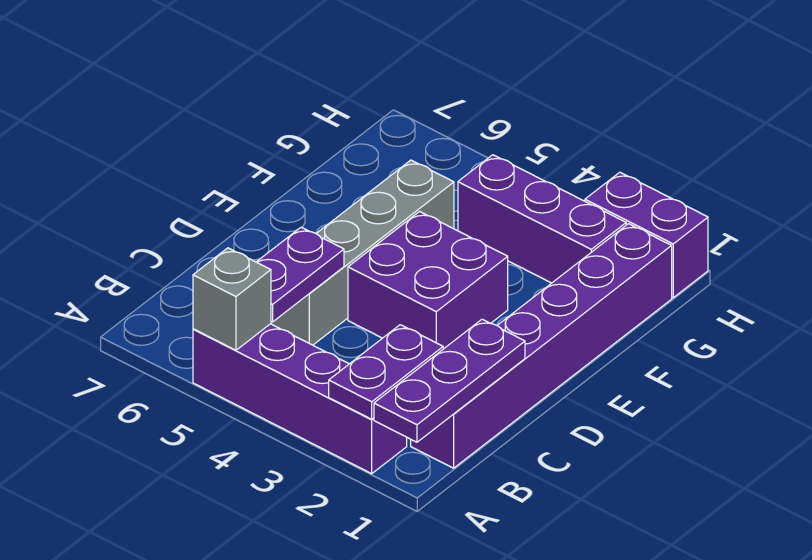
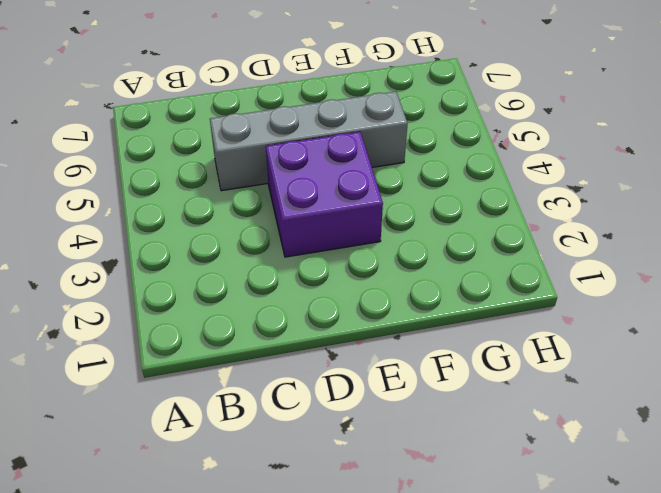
none -> purple brick A2:A5 level 1
none -> purple brick B1:G1 level 1

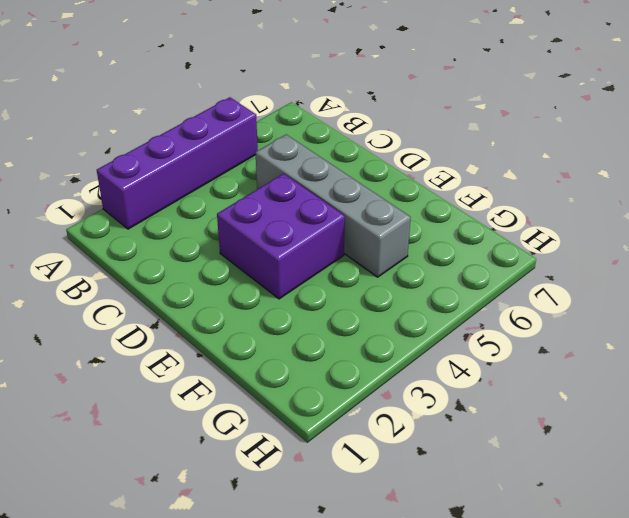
none -> purple brick B1:G1 level 1
none -> purple brick G2:G4 level 1

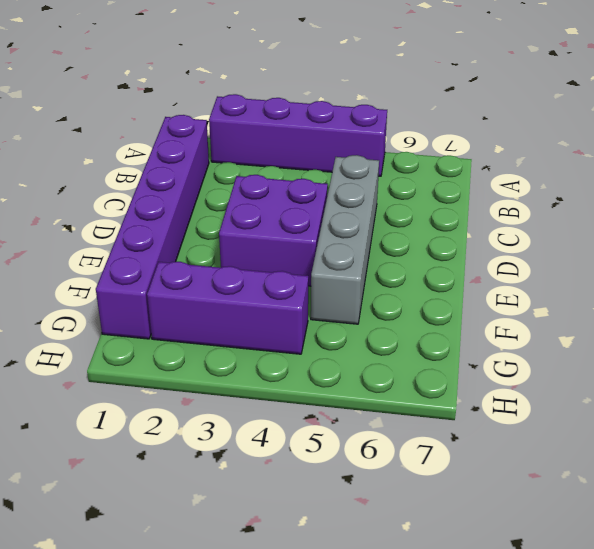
none -> purple brick H1:H2 level 1
none -> purple plate A1:C1 level 2

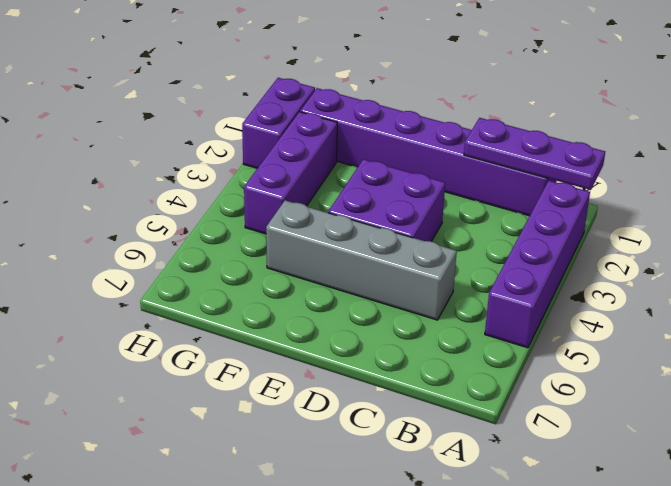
none -> purple plate A2:B2 level 2
none -> grey brick A5 level 2

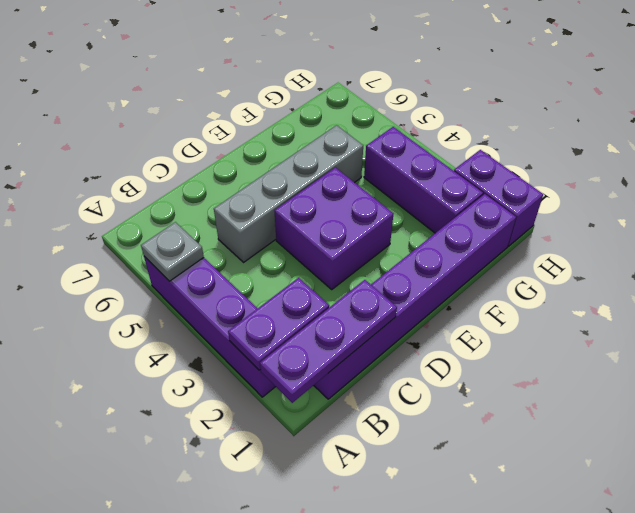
grey plate A5 level 2 -> grey brick A5 level 2
none -> purple plate B5:C5 level 2

